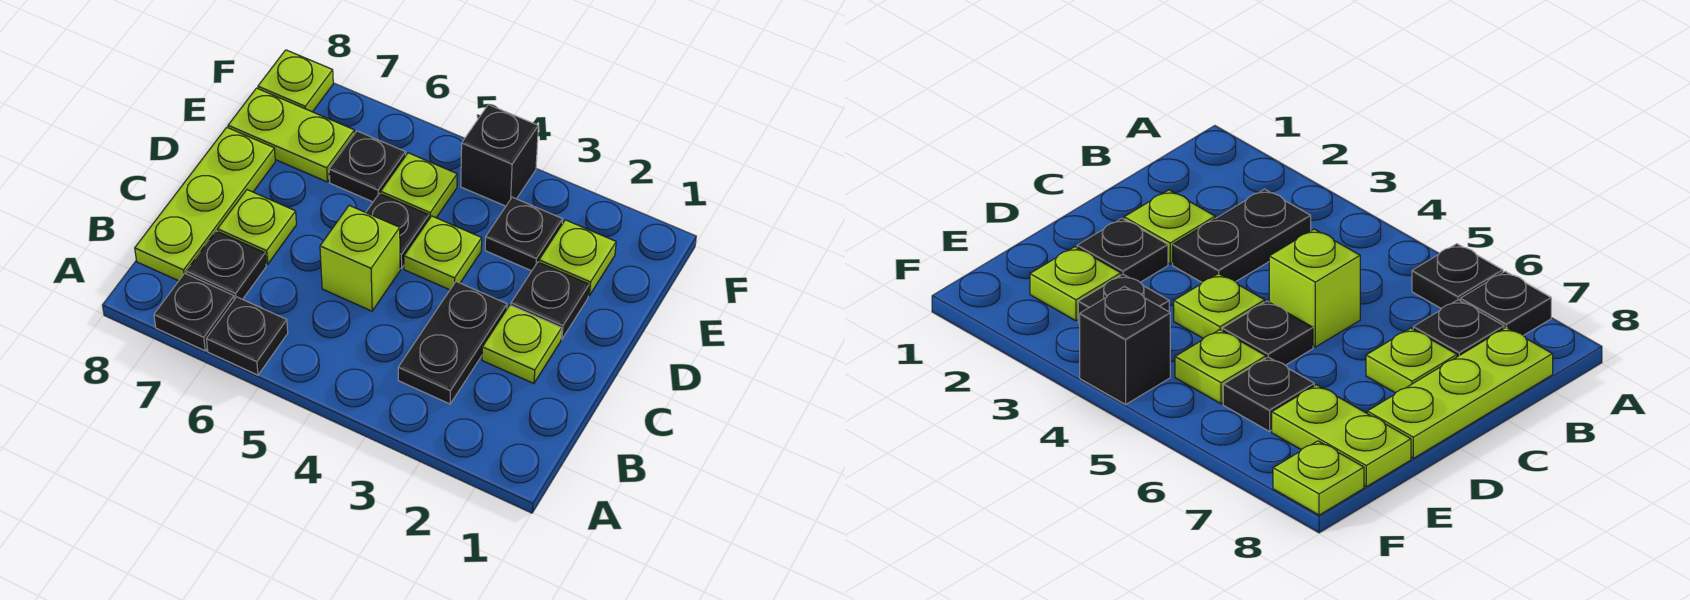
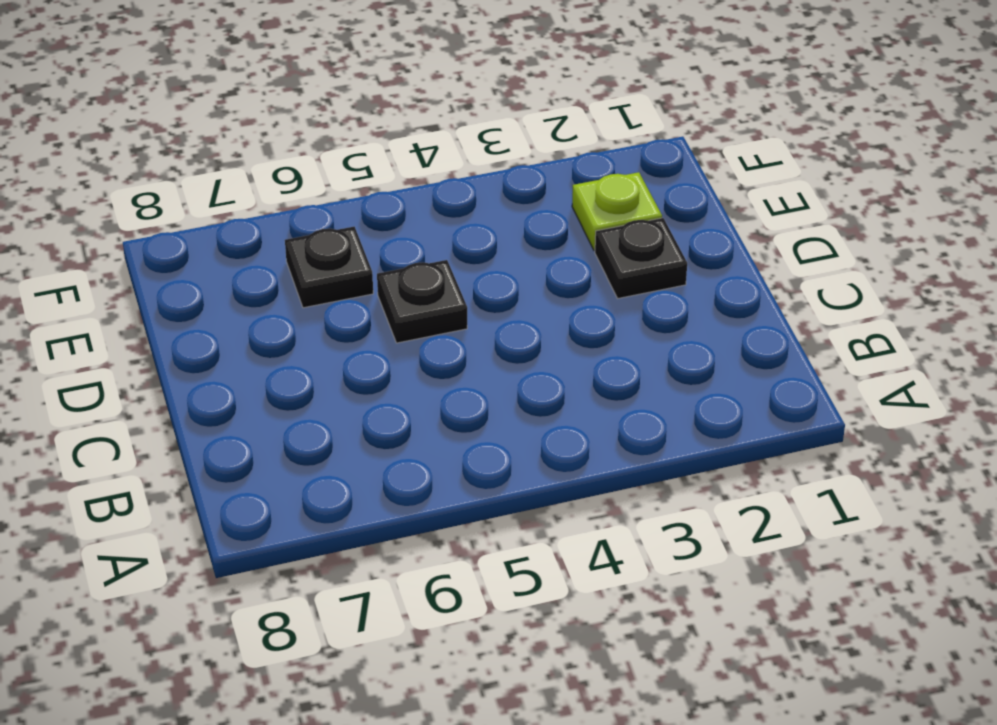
none -> black plate A6 level 1
none -> black plate A7 level 1
none -> black plate B3:C3 level 1

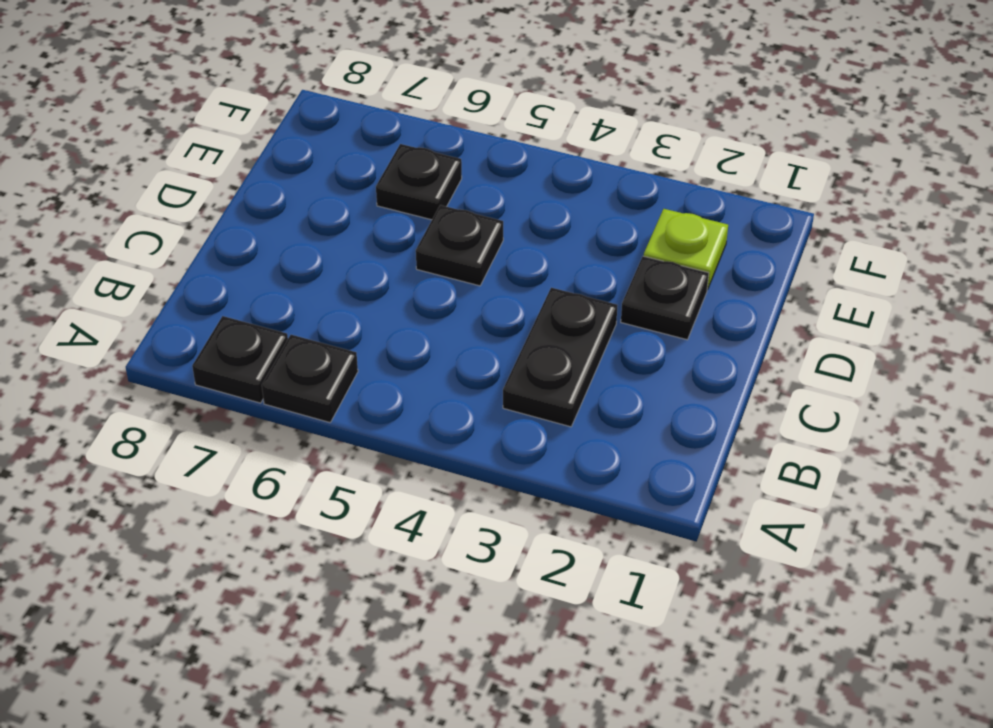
none -> black plate B7 level 1
none -> lime plate B8:D8 level 1
none -> lime plate C2 level 1

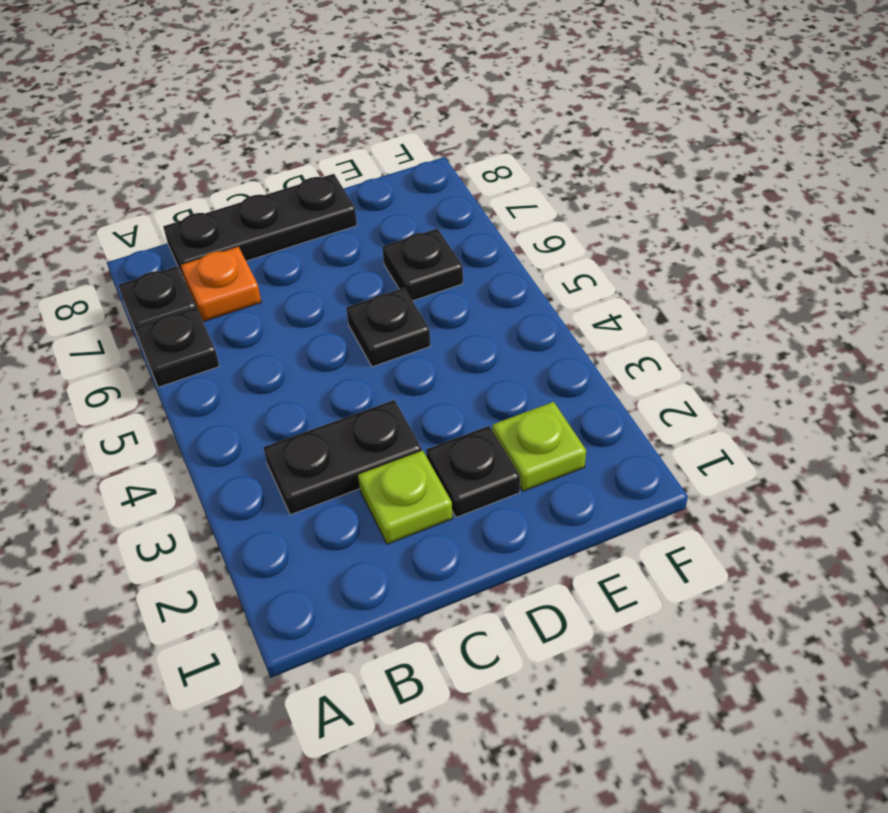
orange plate B7 level 1 -> black plate B7 level 1
black plate B8:D8 level 1 -> lime plate B8:D8 level 1
none -> lime brick C5 level 1
none -> lime plate C7 level 1
none -> lime plate D4 level 1

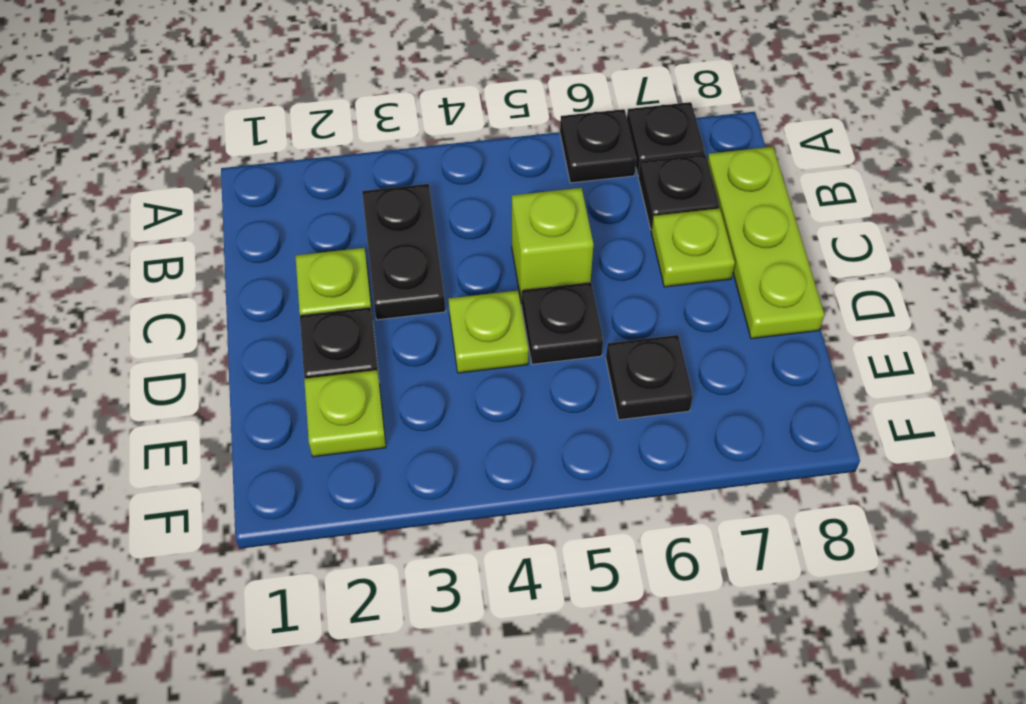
none -> black plate E3 level 1
none -> lime plate E5 level 1
none -> lime plate E7:E8 level 1

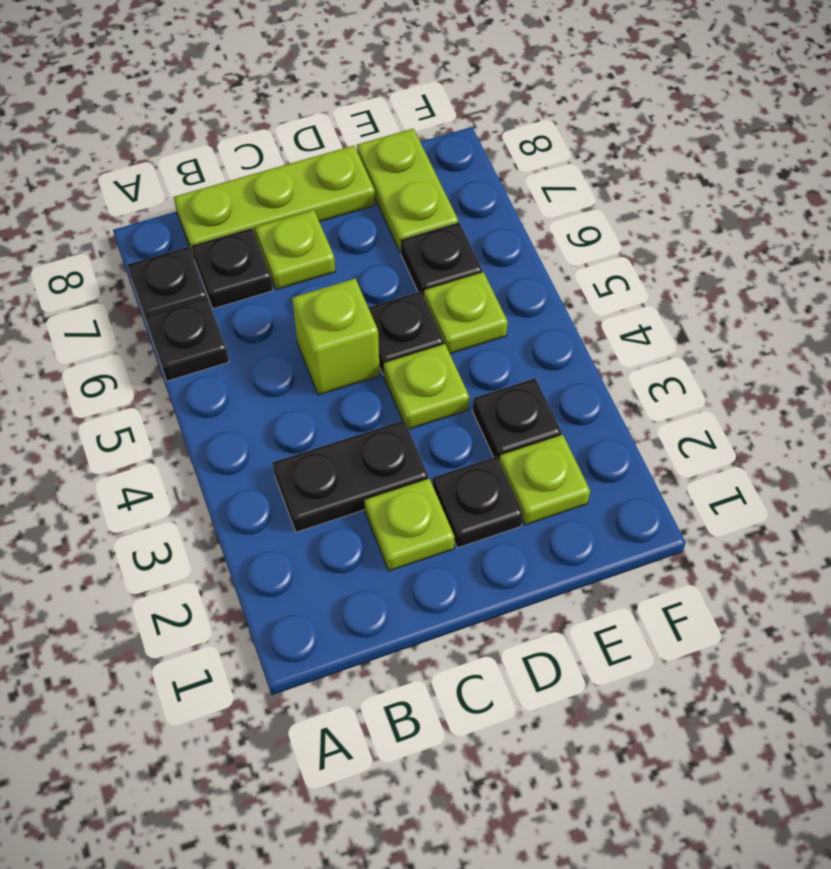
none -> black brick F4 level 1
none -> lime plate F8 level 1

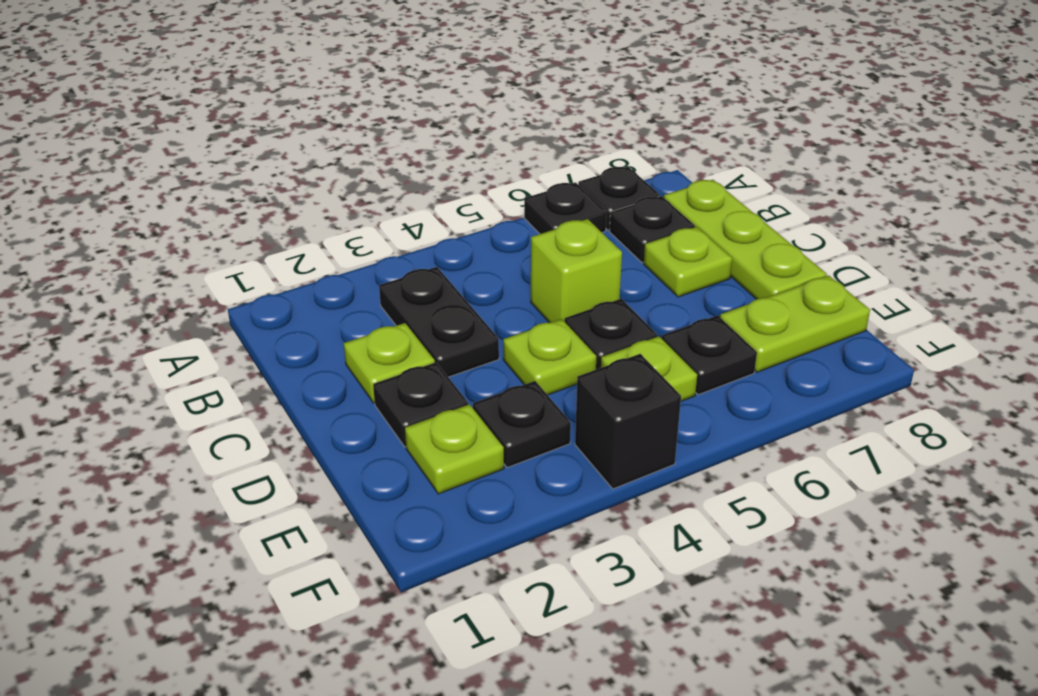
none -> lime plate F8 level 1

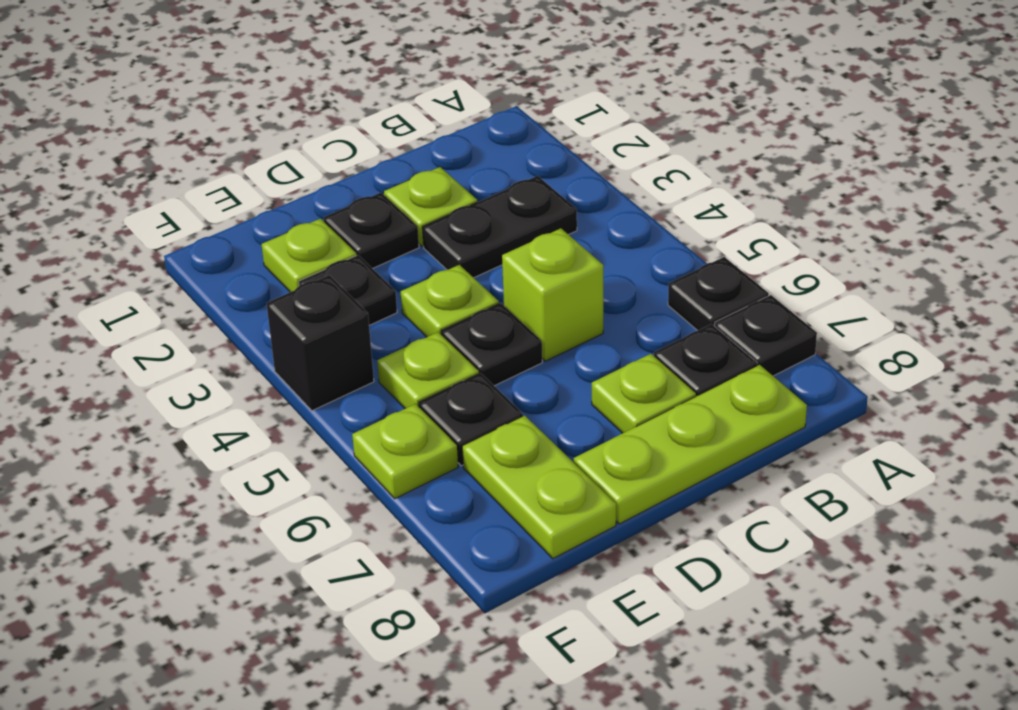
lime plate F6 level 1 -> lime plate F8 level 1

